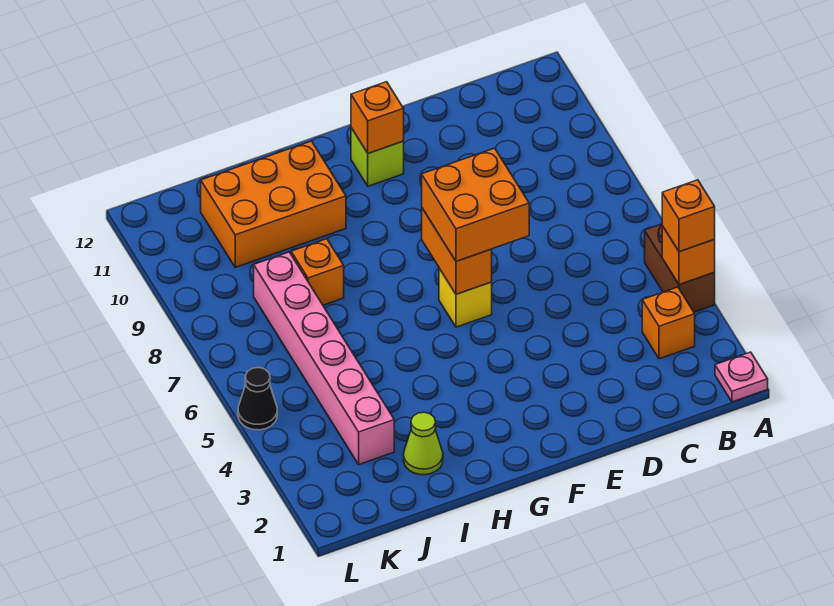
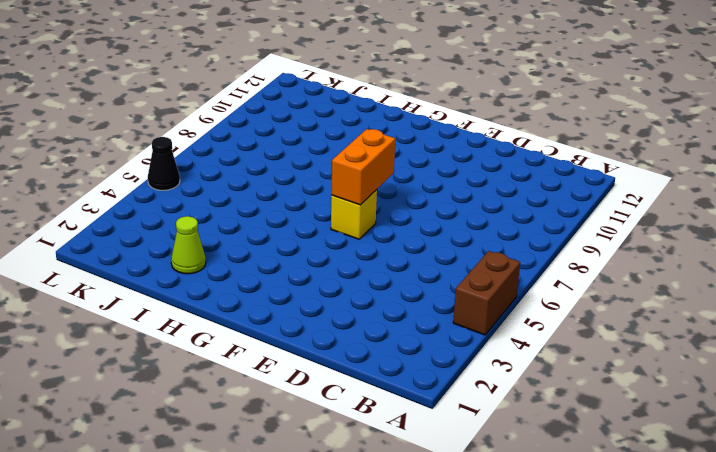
none -> pink plate A1 level 1
none -> orange brick B3 level 1
none -> lime brick F11 level 1

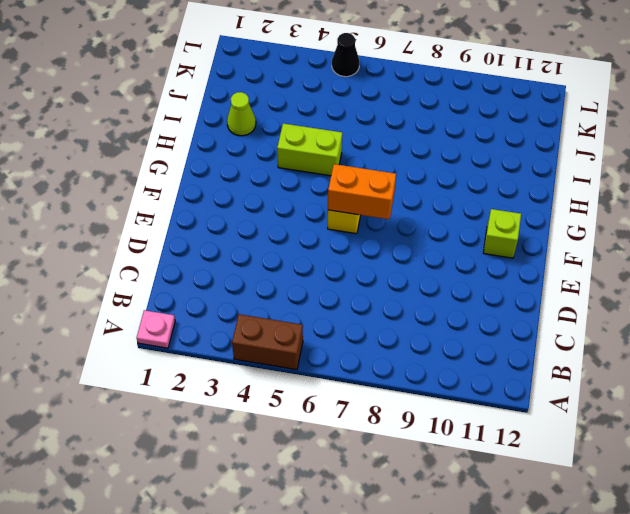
lime brick H4:H5 level 1 -> none
none -> orange brick B3 level 1
none -> orange brick H10:J11 level 1
none -> orange brick I8 level 1

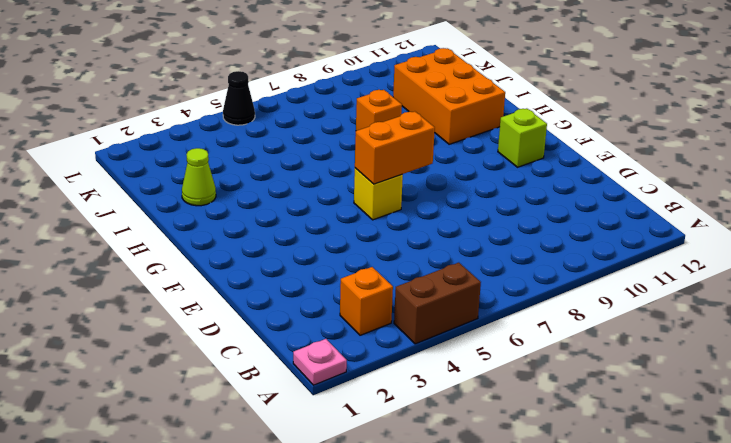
none -> pink brick J3:J8 level 1
none -> orange brick A4 level 2
none -> orange brick F11 level 2

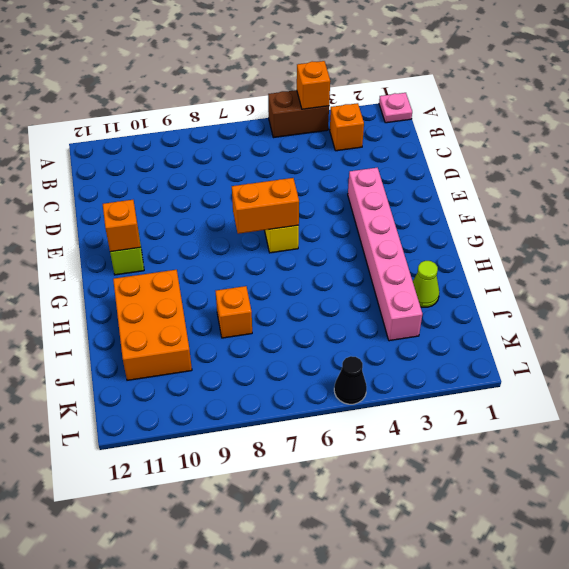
pink brick E3:J3 level 1 -> pink brick J3:J8 level 1
none -> orange brick A4 level 3
none -> orange brick E6:F7 level 3

